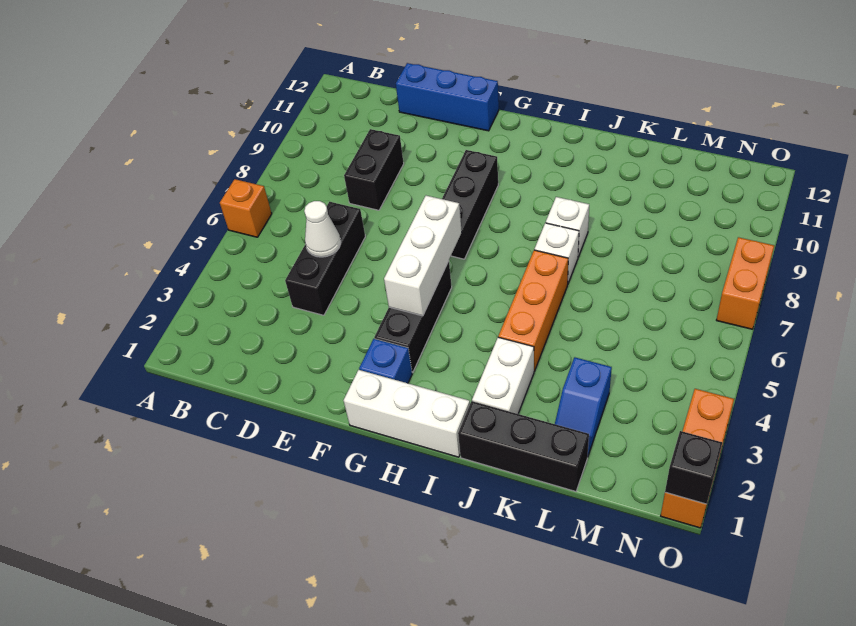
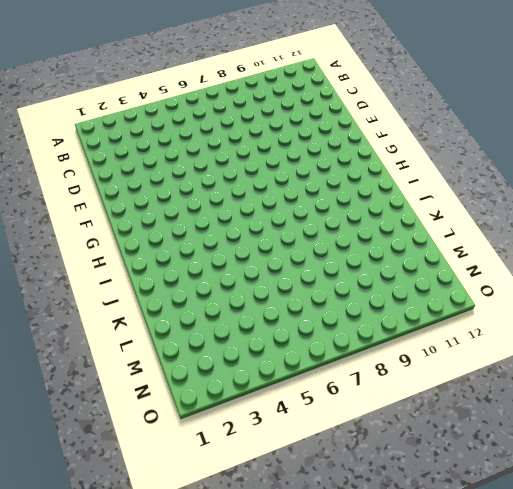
none -> orange brick A6 level 1
none -> black brick D4:D6 level 1
none -> black brick D8:D9 level 1

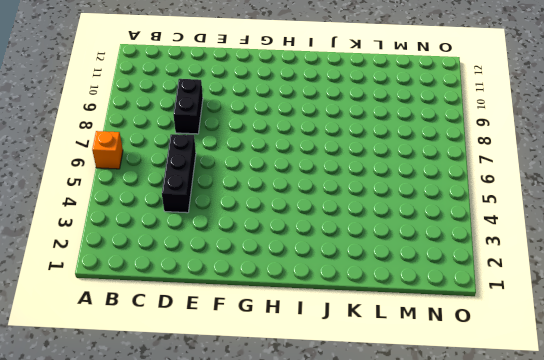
none -> blue brick D12:F12 level 1
none -> white brick G1:I1 level 1
none -> blue brick G2 level 1

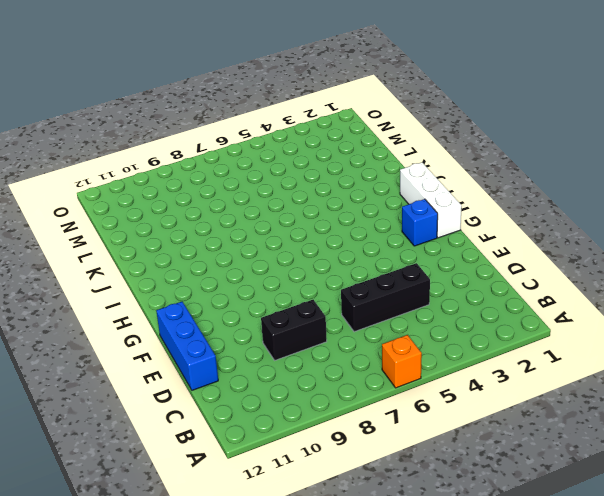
none -> black brick G3:G5 level 1
none -> black brick G7:G9 level 1
none -> black brick J1:L1 level 1

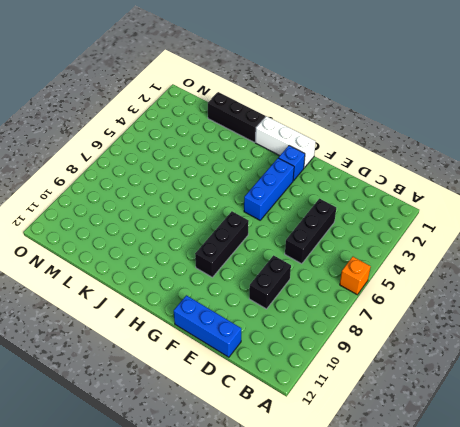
blue brick G3:G5 level 1 -> black brick G3:G5 level 1
none -> white brick J2:J3 level 1
none -> orange brick J4:J6 level 1
none -> white brick J7 level 1

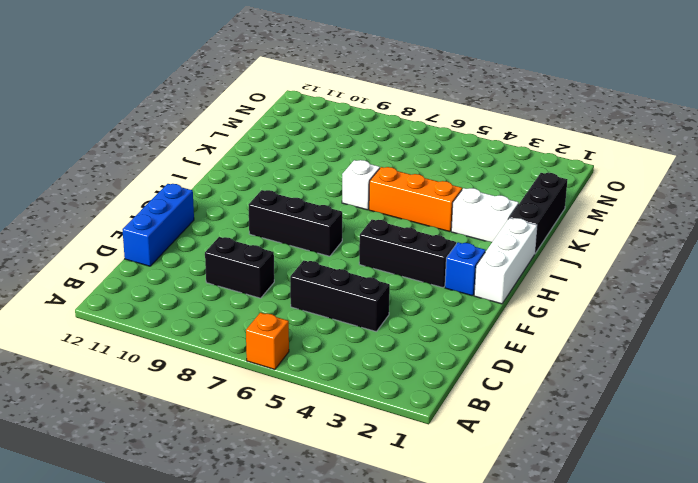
none -> white brick J8 level 1
none -> blue slope L2:L3 level 1 top 3
none -> orange brick O1:O3 level 1

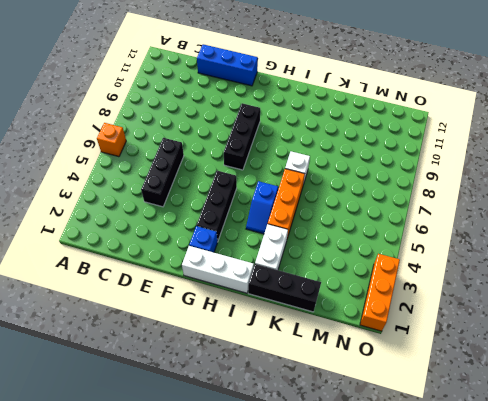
blue slope I4:I5 level 1 top 5 -> blue slope L2:L3 level 1 top 3
none -> black brick D8:D9 level 1
none -> white brick J8 level 1
none -> orange brick O7:O8 level 1

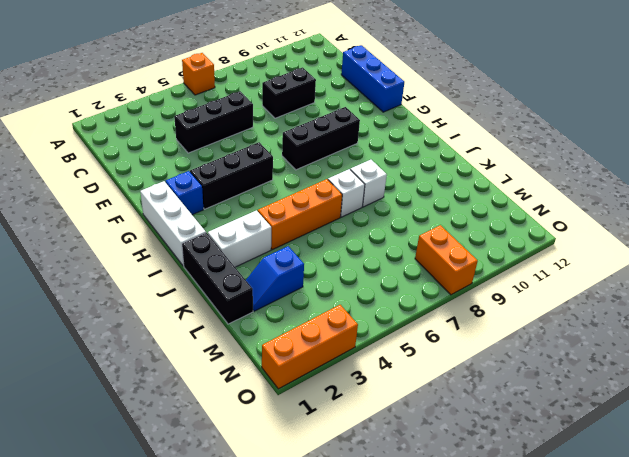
orange brick N8:O8 level 1 -> orange brick O7:O8 level 1
none -> white cone D5 level 2
none -> white brick G4:G6 level 2
none -> black brick O1 level 2

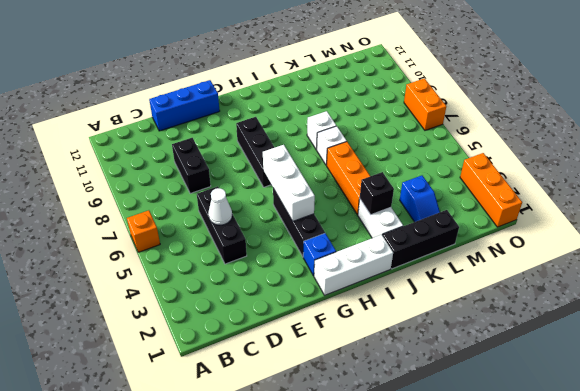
black brick J3 level 2 -> black brick O1 level 2

